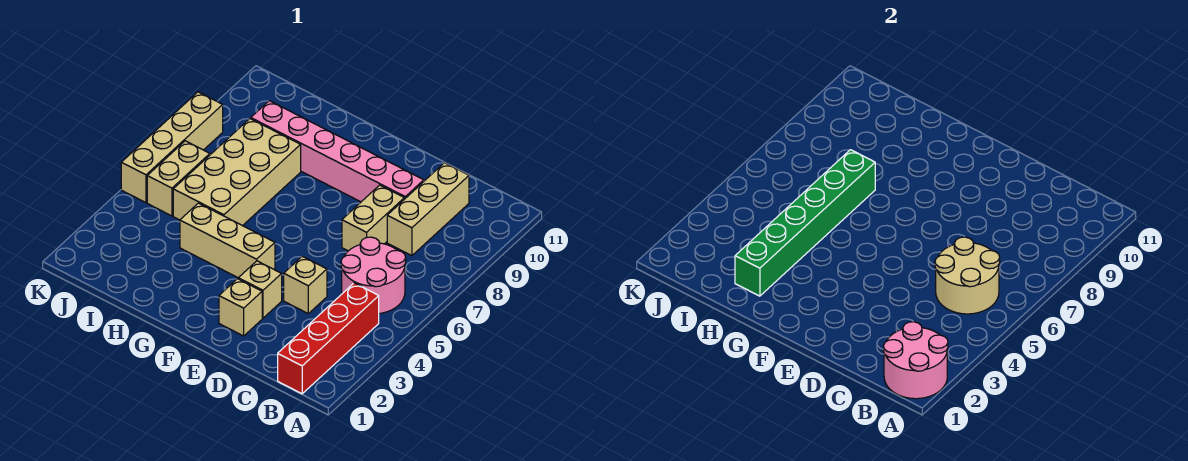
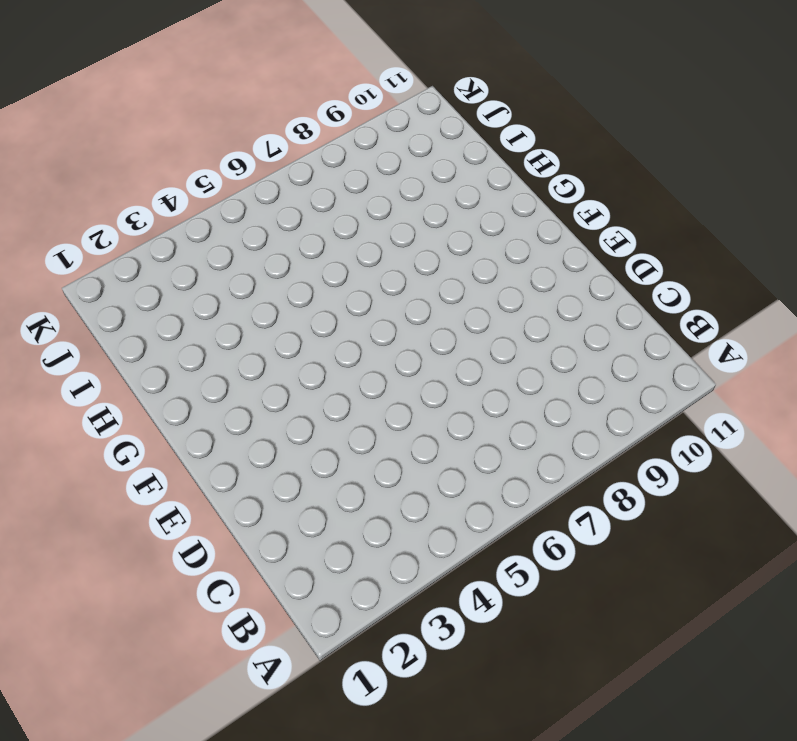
none -> red brick B1:B4 level 1
none -> pink round brick B5:C6 level 1
none -> tan brick C8:C10 level 1

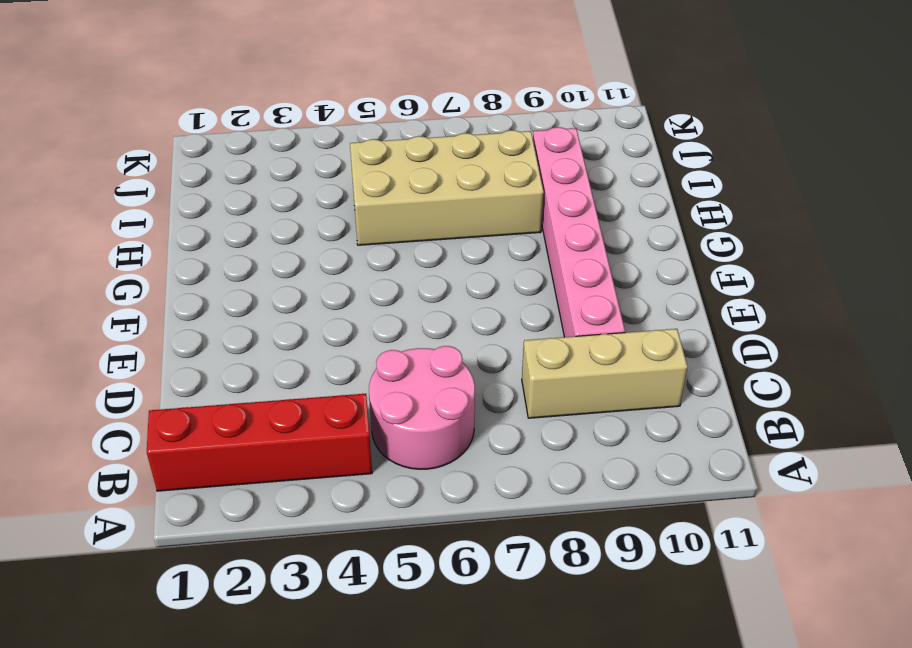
none -> tan brick D4 level 1
none -> tan brick D7:D8 level 1
none -> tan brick E2 level 1

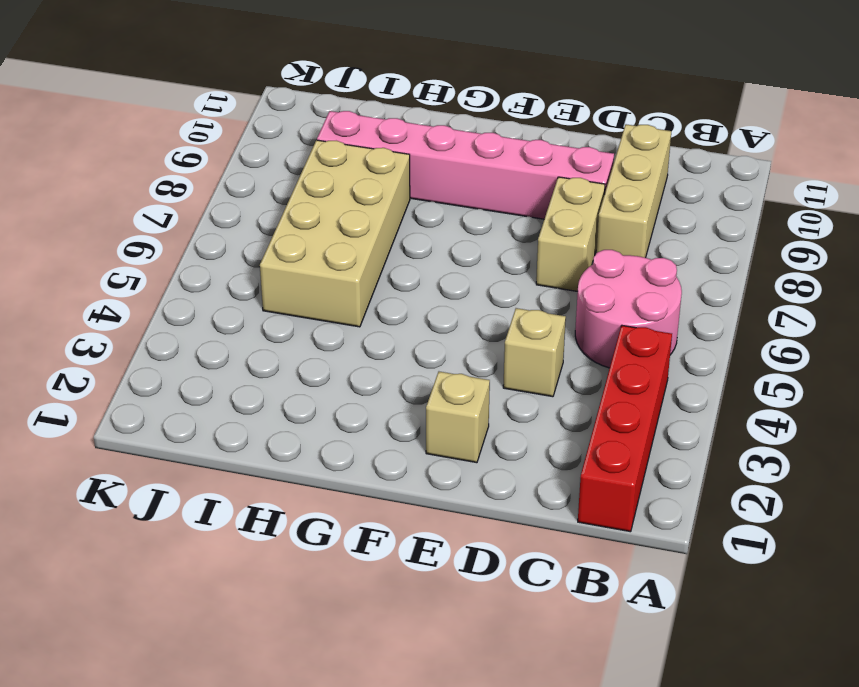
none -> tan brick E3 level 1
none -> tan brick F4:H4 level 1
none -> tan brick J5:J6 level 1

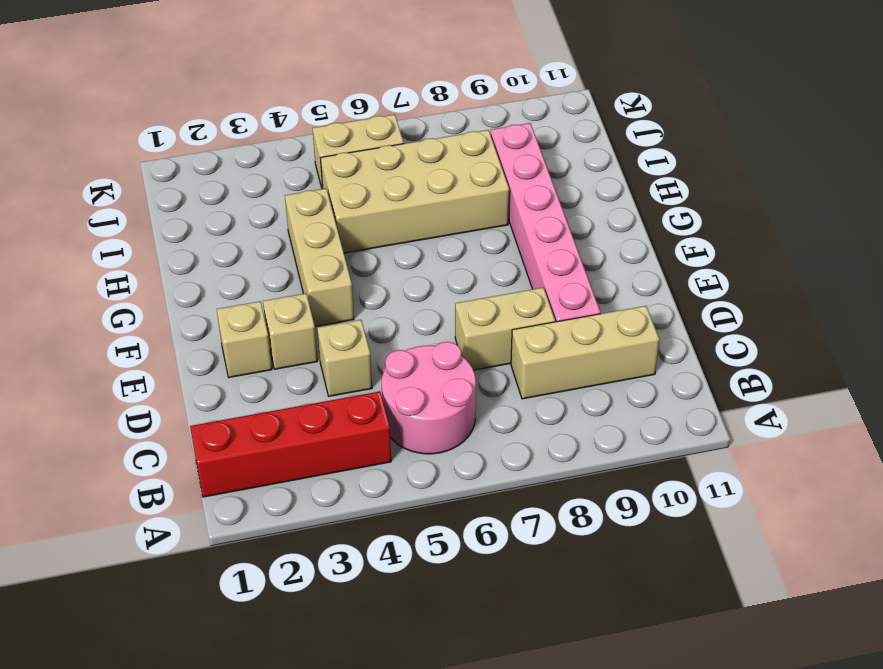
none -> tan brick K5:K8 level 1
none -> pink round brick A1:B2 level 2
none -> tan round brick B5:C6 level 2

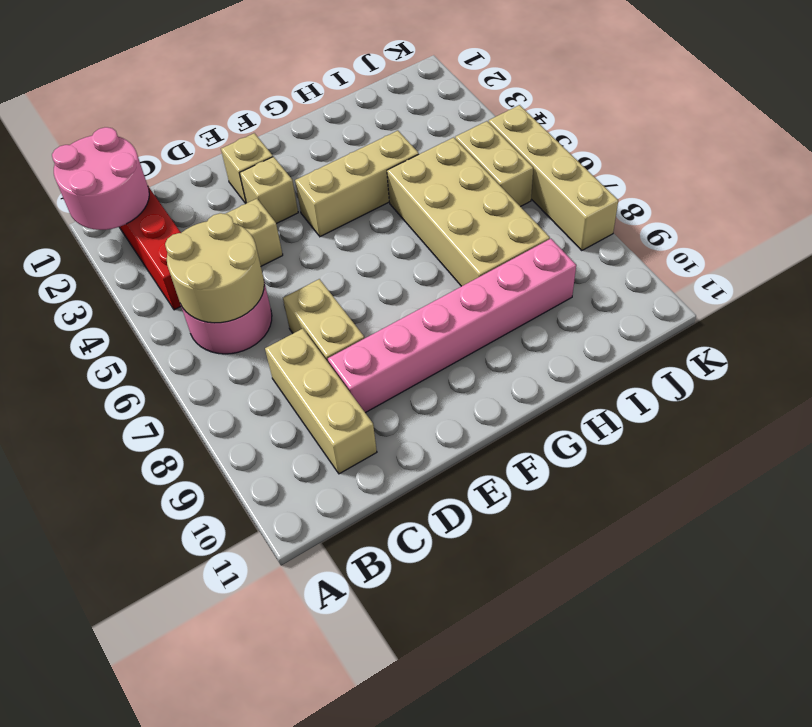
none -> green brick H2:H7 level 2

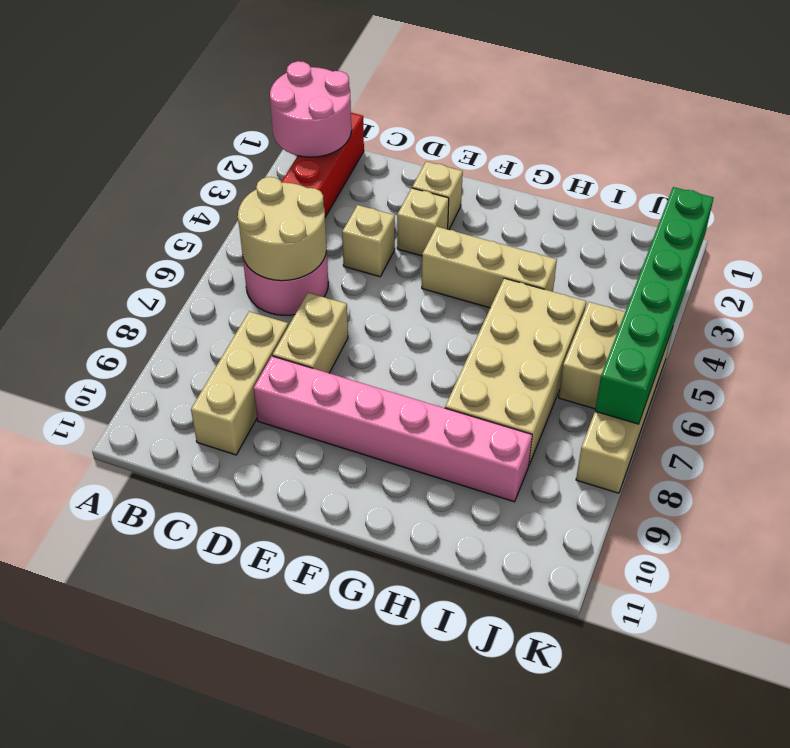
green brick K2:K7 level 2 -> green brick H2:H7 level 2

